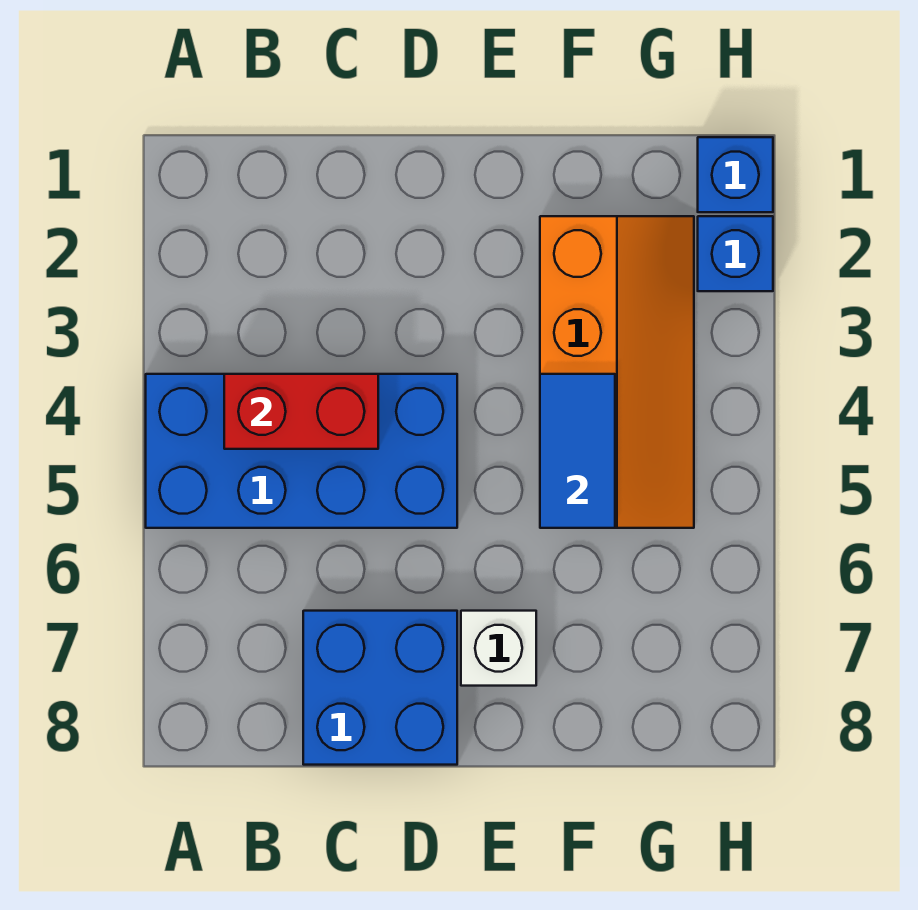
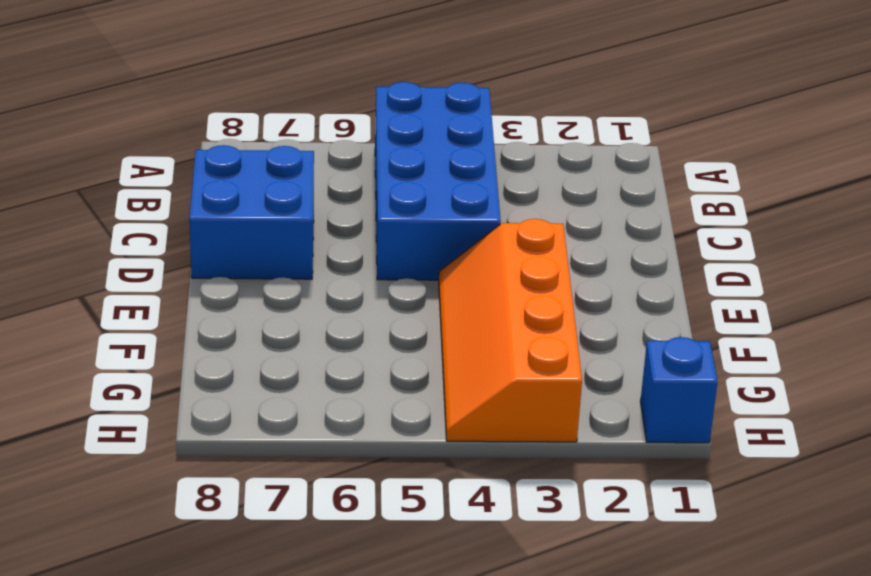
orange slope E3:H4 level 1 top 3 -> orange slope F2:G5 level 1 top F
none -> white brick E7 level 1
none -> blue brick H2 level 1

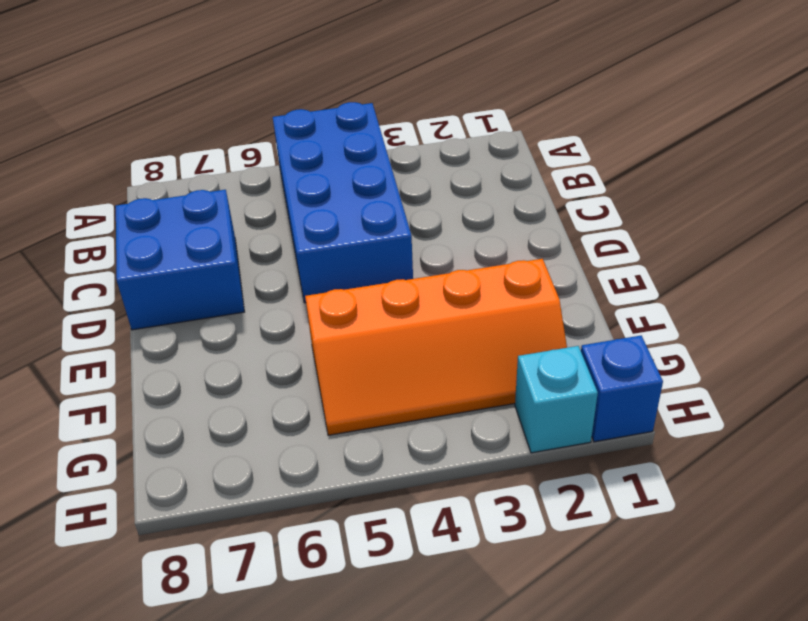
cyan brick H2 level 1 -> blue brick H2 level 1
none -> white brick E7 level 1
none -> red brick B4:C4 level 2

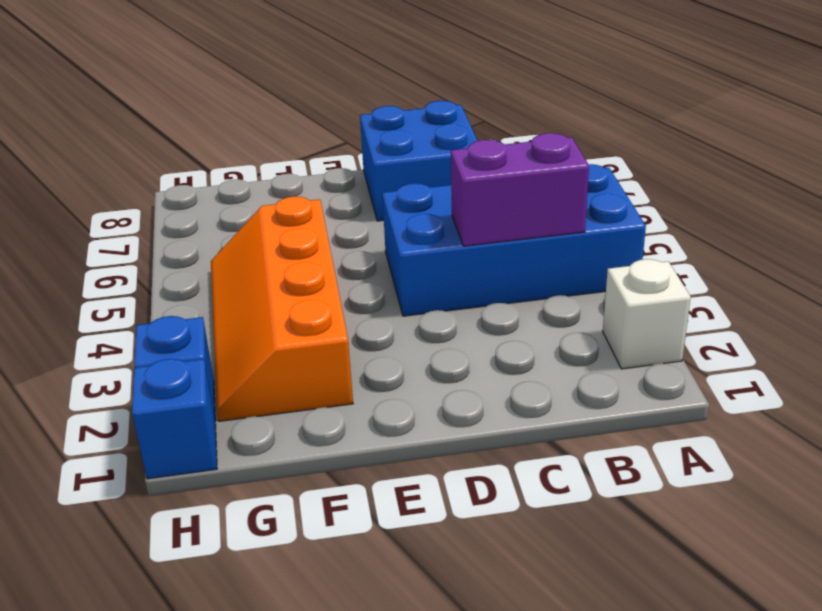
white brick A2 level 1 -> white brick E7 level 1
purple brick B4:C4 level 2 -> red brick B4:C4 level 2
none -> blue tile F4:F5 level 2

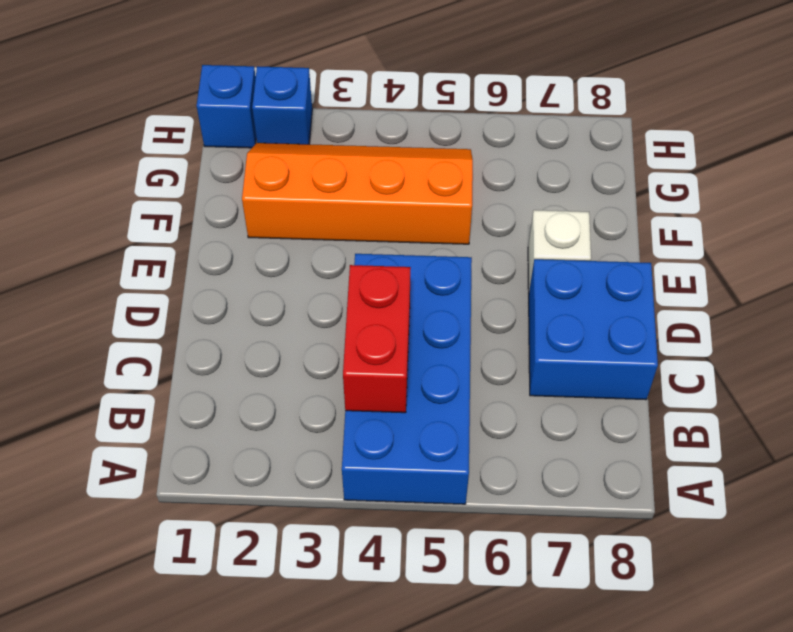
none -> blue tile F4:F5 level 2

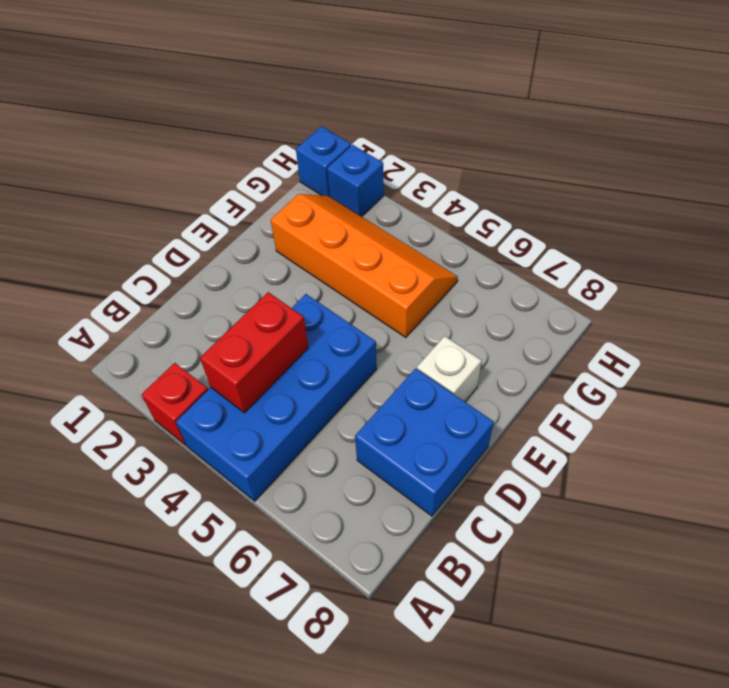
red brick A3 level 1 -> none
none -> blue tile F4:F5 level 2

